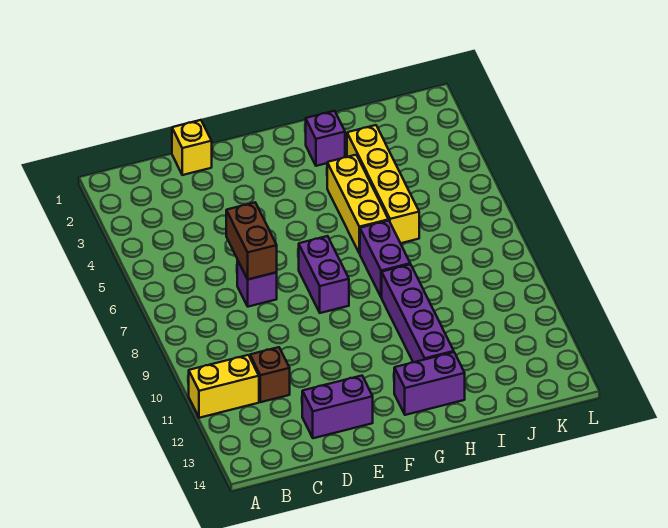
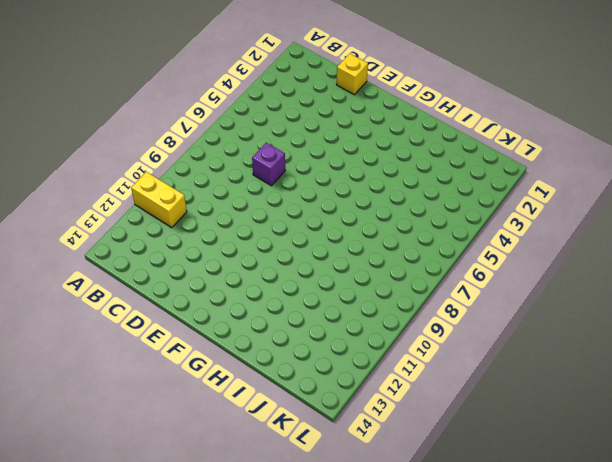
none -> brown brick C11 level 1
none -> purple brick D13:E13 level 1
none -> purple brick F7:F8 level 1

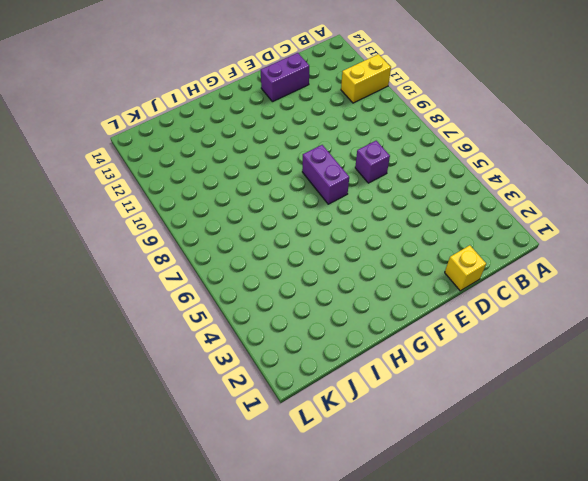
none -> brown brick C11 level 1
none -> purple brick G13:H13 level 1
none -> purple brick H2 level 1

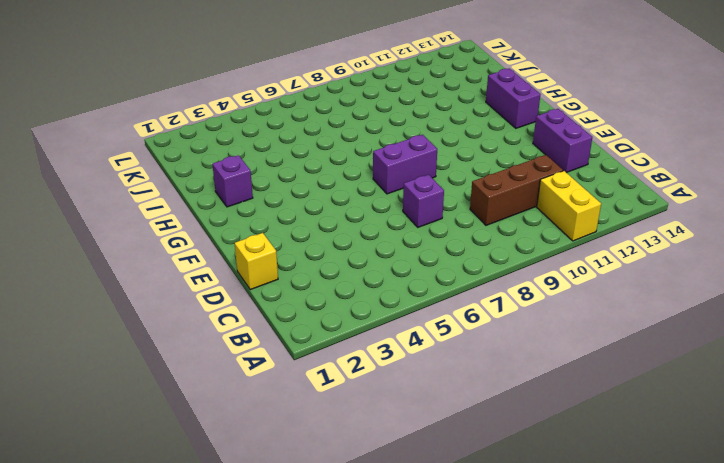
brown brick C9:C11 level 1 -> brown brick C11 level 1
none -> yellow brick H4:H6 level 1
none -> purple brick H7:H8 level 1
none -> purple brick H9:H12 level 1

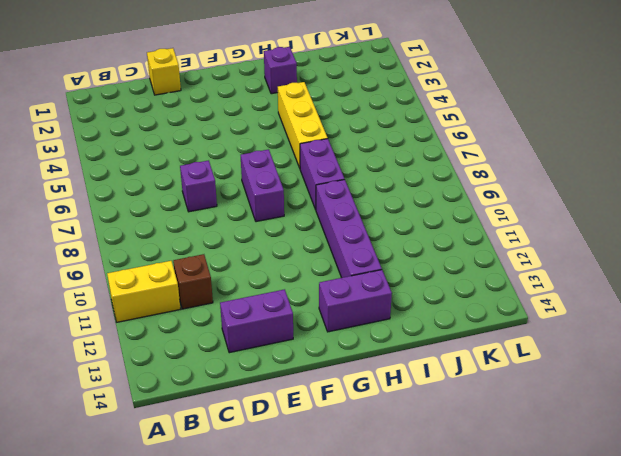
none -> yellow brick I3:I6 level 1
none -> brown brick D6:D7 level 2

